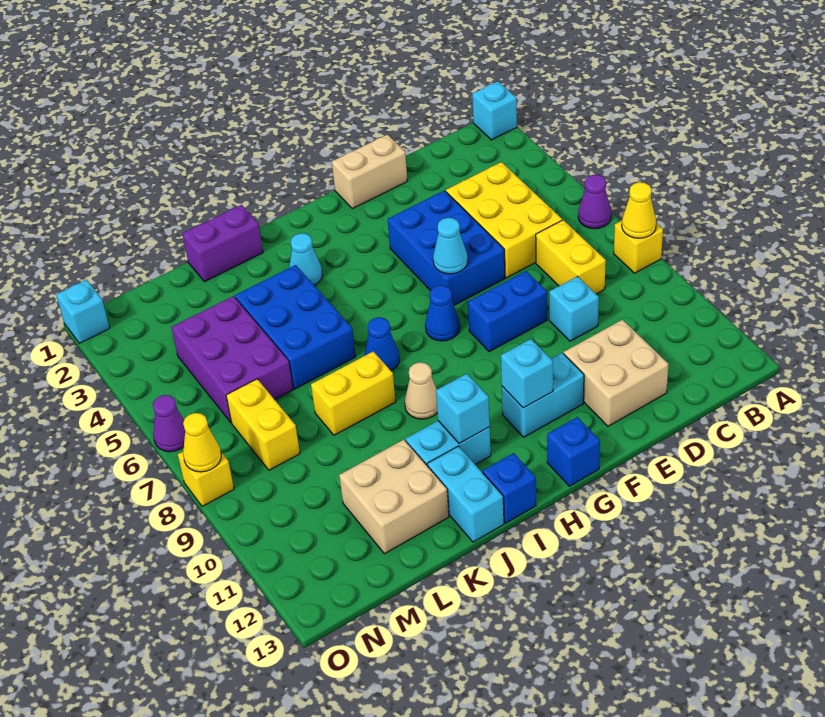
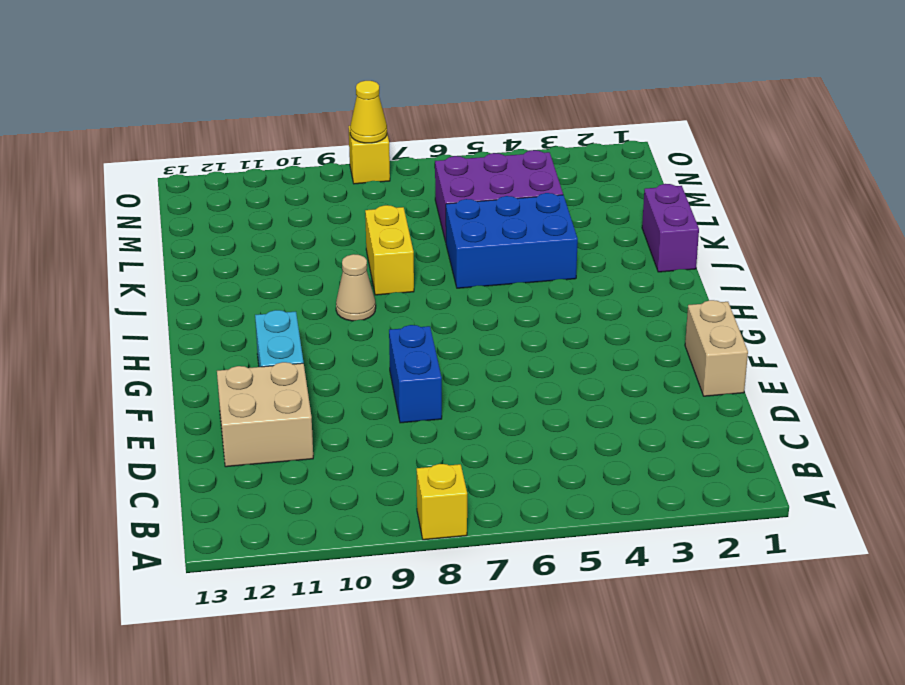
none -> cyan brick A1 level 1
none -> purple cone A6 level 1
none -> yellow brick C4:D6 level 1
none -> yellow brick C7:C8 level 1

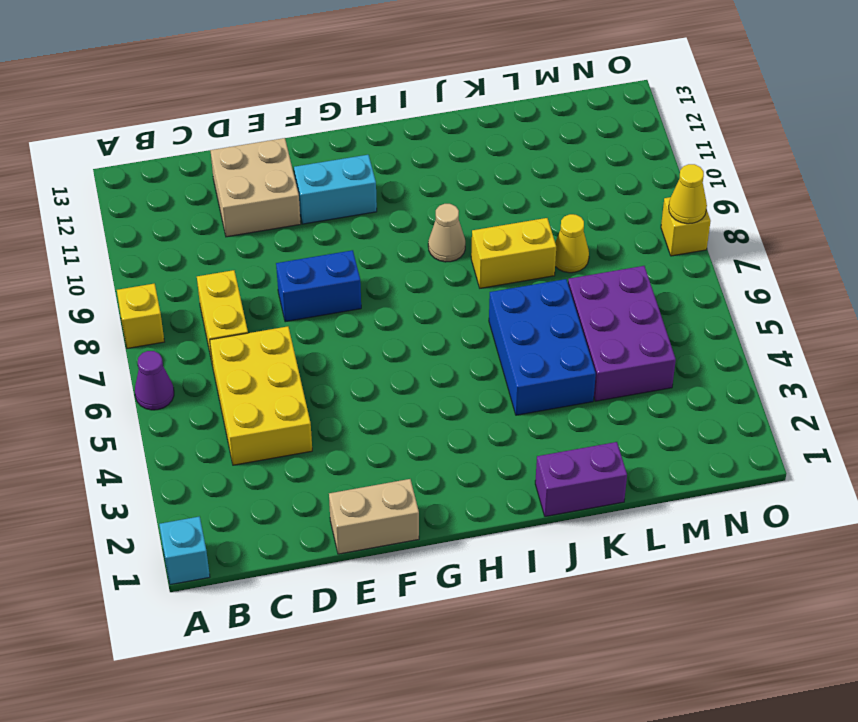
yellow cone L8 level 1 -> yellow cone A8 level 2
none -> cyan brick D9 level 1
none -> blue brick E4:F6 level 1
none -> blue cone G7 level 1
none -> blue brick G13 level 1

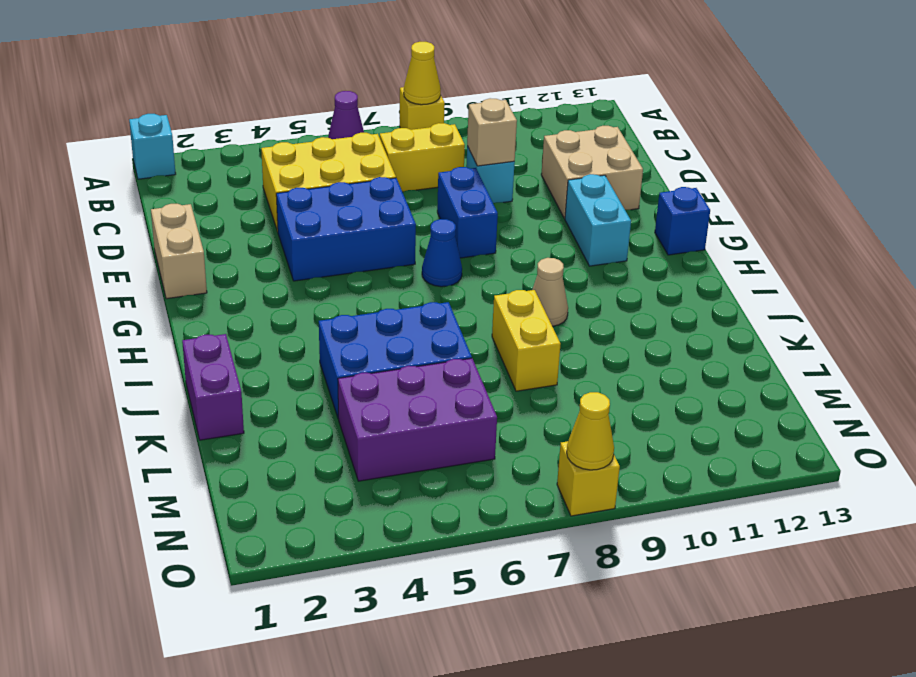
tan brick D9 level 2 -> none
none -> cyan cone I3 level 1
none -> blue cone I7 level 1
none -> cyan brick I11:J11 level 1
none -> blue brick I13 level 1

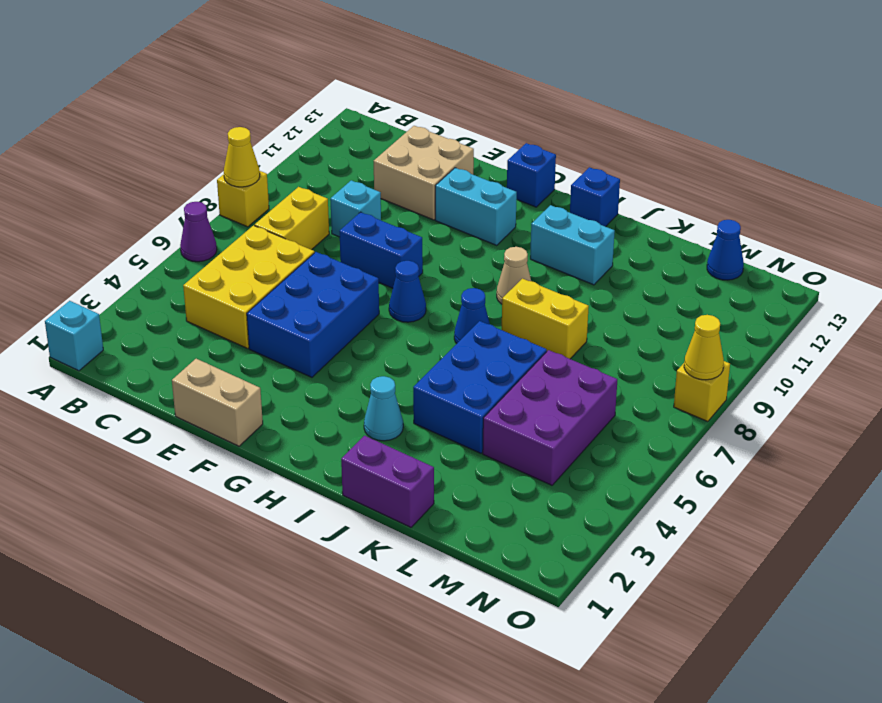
blue cone M13 level 1 -> none
none -> cyan brick J12:J13 level 1
none -> tan brick K11:L12 level 1
none -> yellow brick M7:M8 level 1
none -> cyan brick O1 level 1

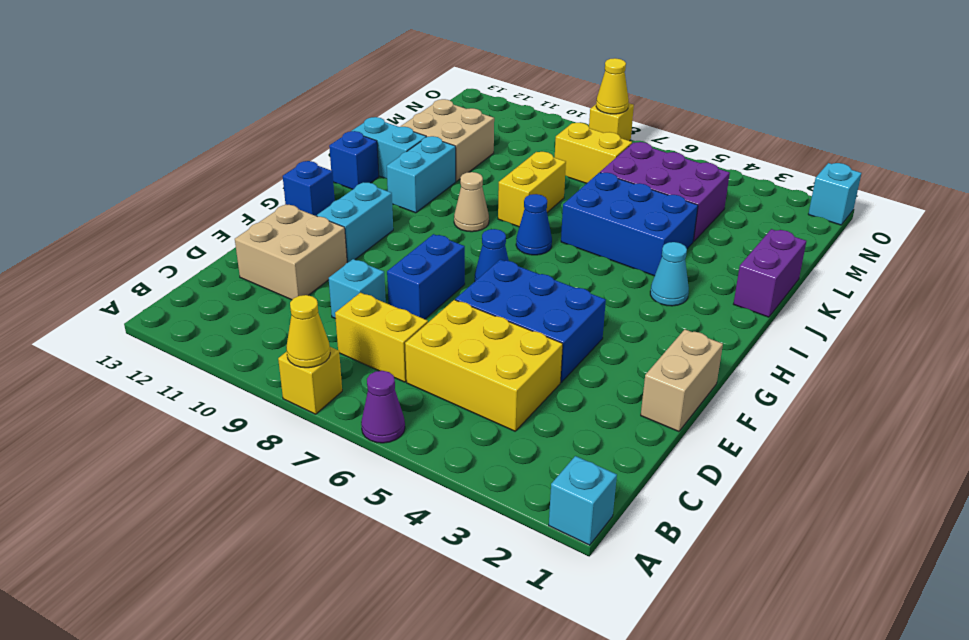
none -> purple cone O6 level 1
none -> cyan cone F6 level 2
none -> cyan brick G11 level 2
none -> cyan brick I11 level 2

